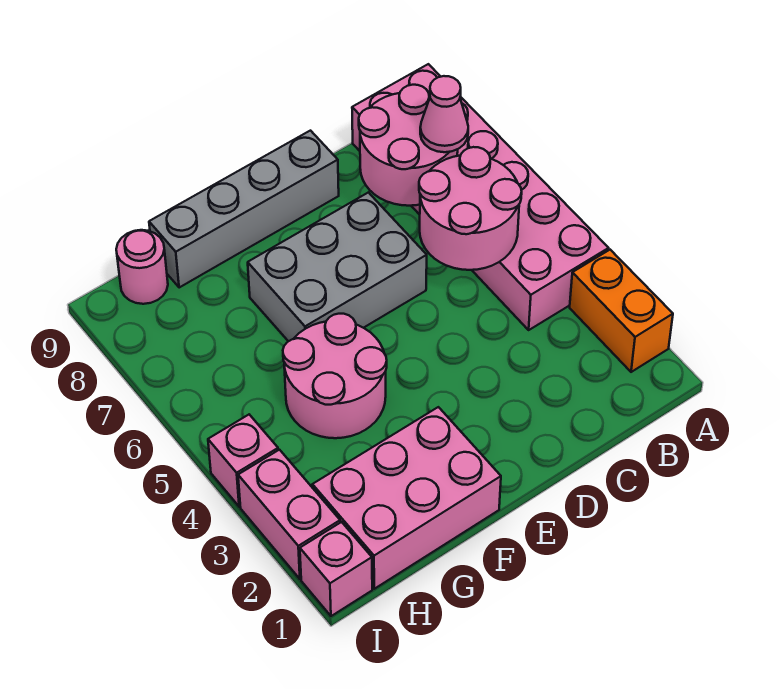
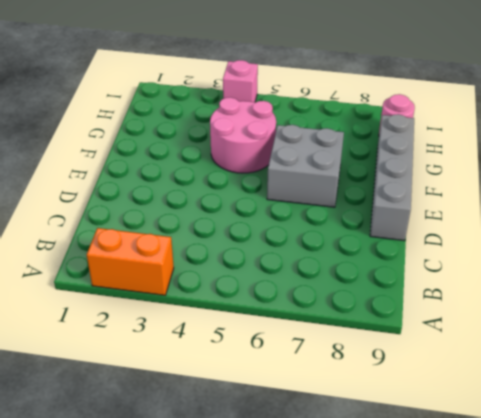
grey brick E6:F7 level 1 -> grey brick D6:F7 level 1
none -> pink brick A4:B9 level 1
none -> pink brick F1:H2 level 1
none -> pink brick I1 level 1

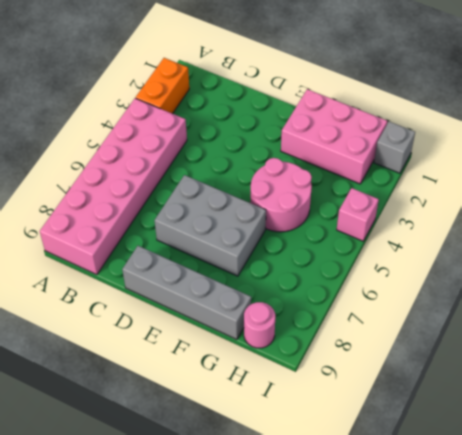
grey brick I1 level 1 -> pink brick I1 level 1
none -> pink brick I2:I3 level 1
none -> pink round brick B5:C6 level 2
none -> pink round brick B7:C8 level 2

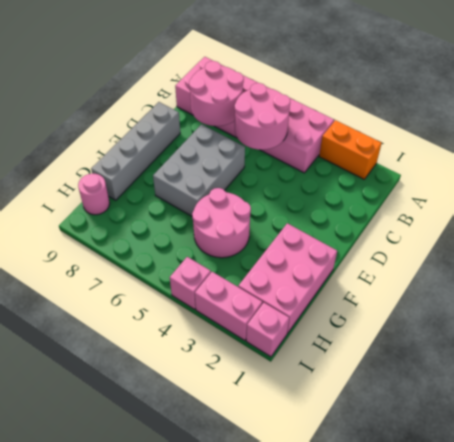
none -> pink cone B7 level 3

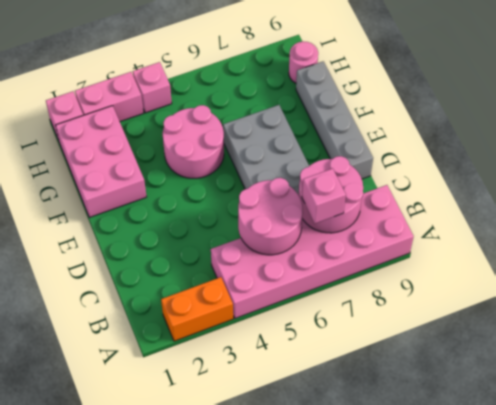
pink brick B7 level 3 -> pink cone B7 level 3

